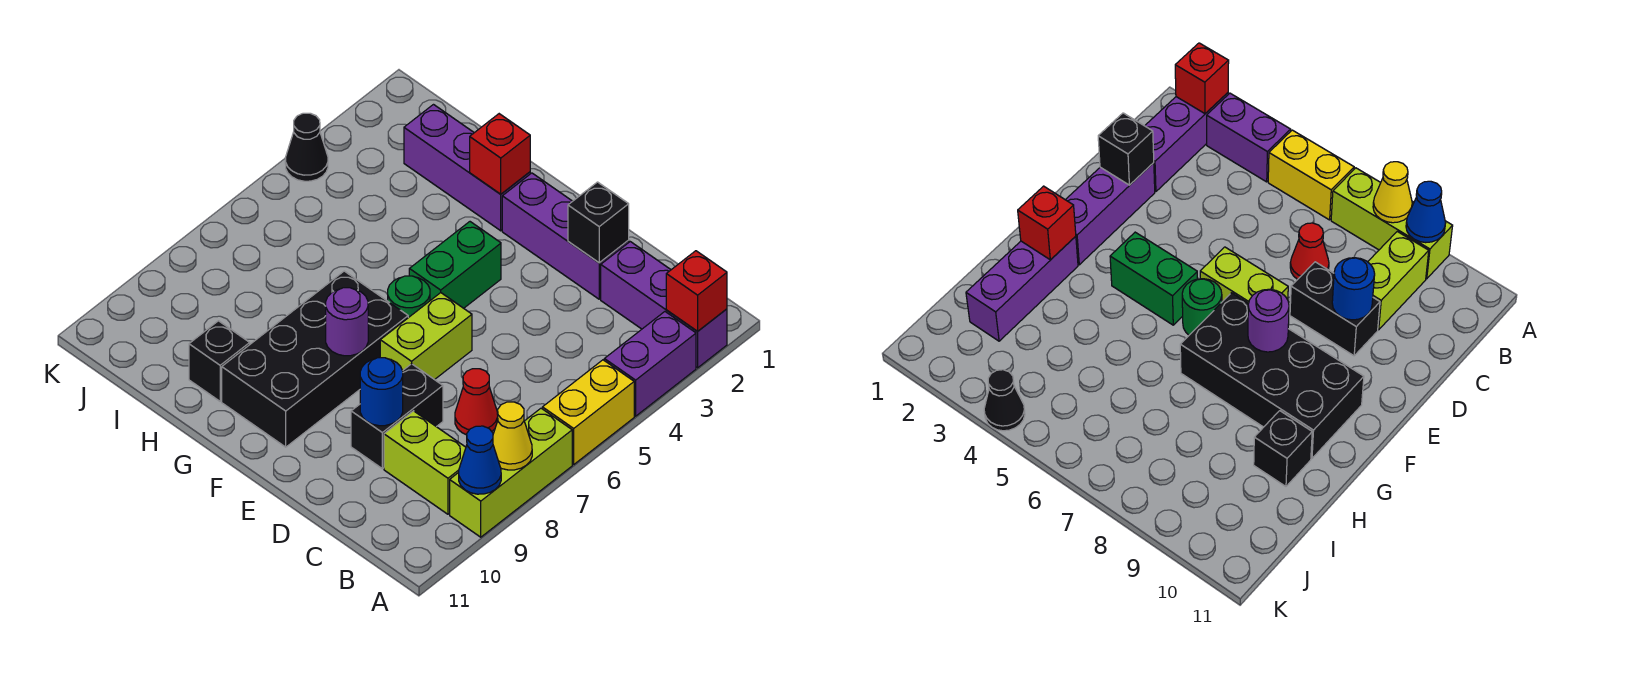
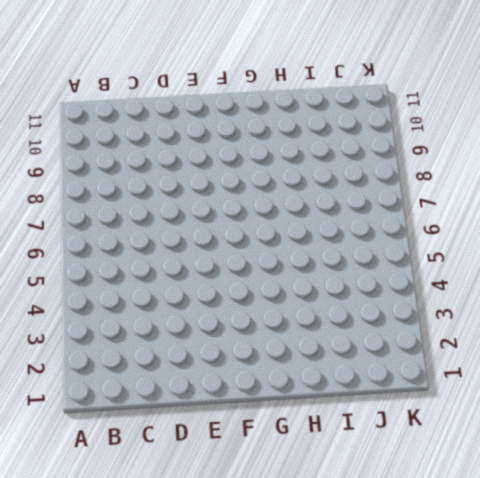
none -> purple brick A2:C2 level 1
none -> purple brick A3:A4 level 1
none -> yellow brick A5:A6 level 1

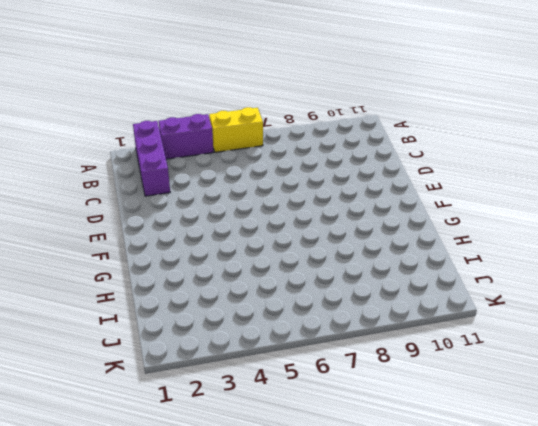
none -> lime brick A7:A9 level 1
none -> lime brick B9:C9 level 1
none -> red cone C7 level 1

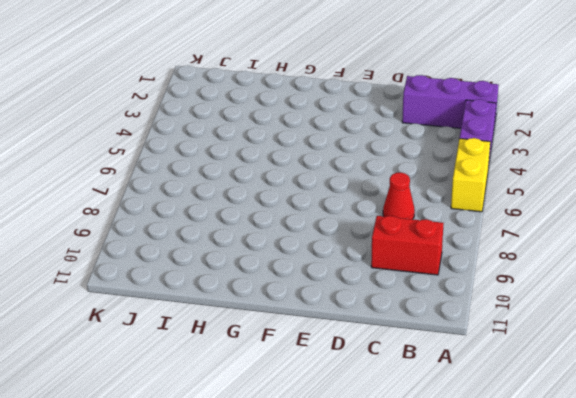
red brick B9:C9 level 1 -> lime brick B9:C9 level 1
none -> lime brick A7:A9 level 1
none -> purple brick D2:F2 level 1
none -> black brick D8:D9 level 1

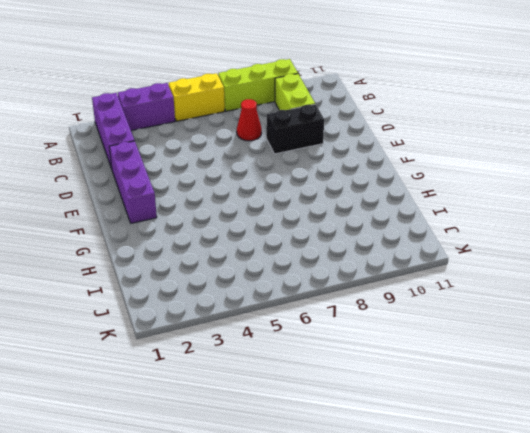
none -> lime brick E6:E7 level 1
none -> green brick F4:F5 level 1
none -> green round brick F6 level 1

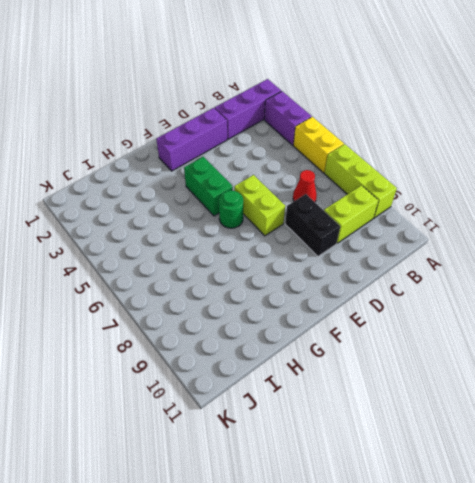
none -> black brick F7:G10 level 1
none -> purple brick G2:I2 level 1
none -> black brick H10 level 1

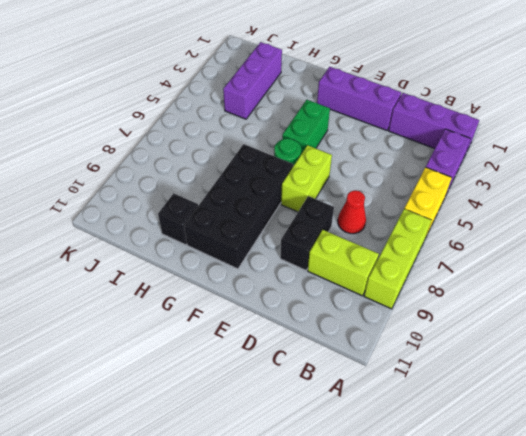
purple brick I2:I4 level 1 -> purple brick G2:I2 level 1
none -> black cone K4 level 1
none -> red brick A2 level 2
none -> yellow cone A8 level 2

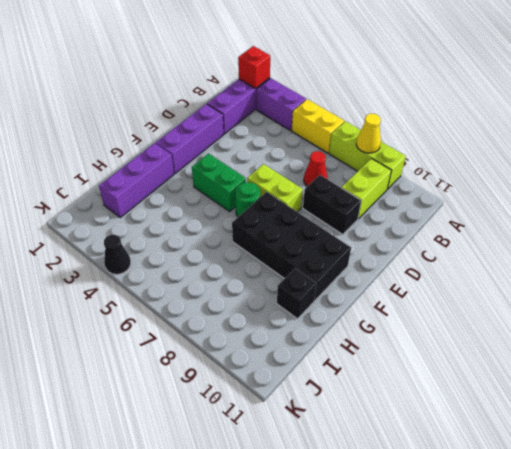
none -> blue cone A9 level 2
none -> black brick D2 level 2
none -> blue round brick D9 level 2

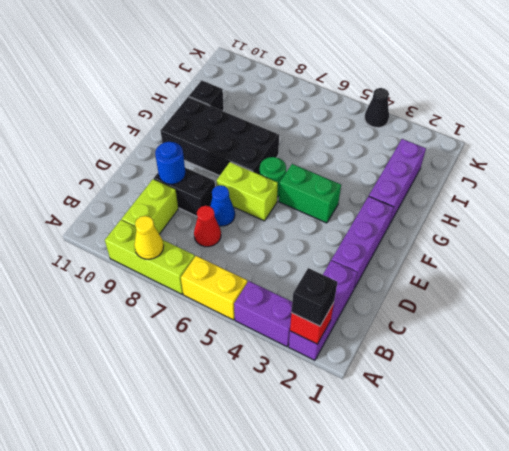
black brick A2 level 3 -> black brick D2 level 2
blue cone D7 level 1 -> blue cone A9 level 2
none -> purple round brick F8 level 2
none -> red brick G2 level 2

